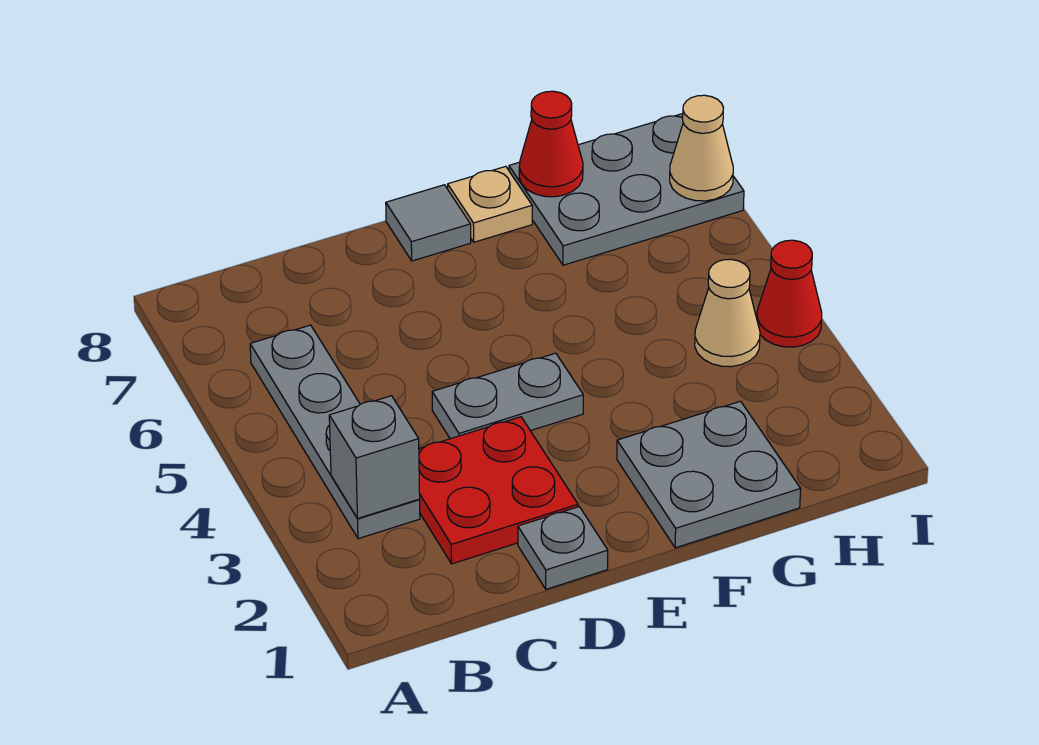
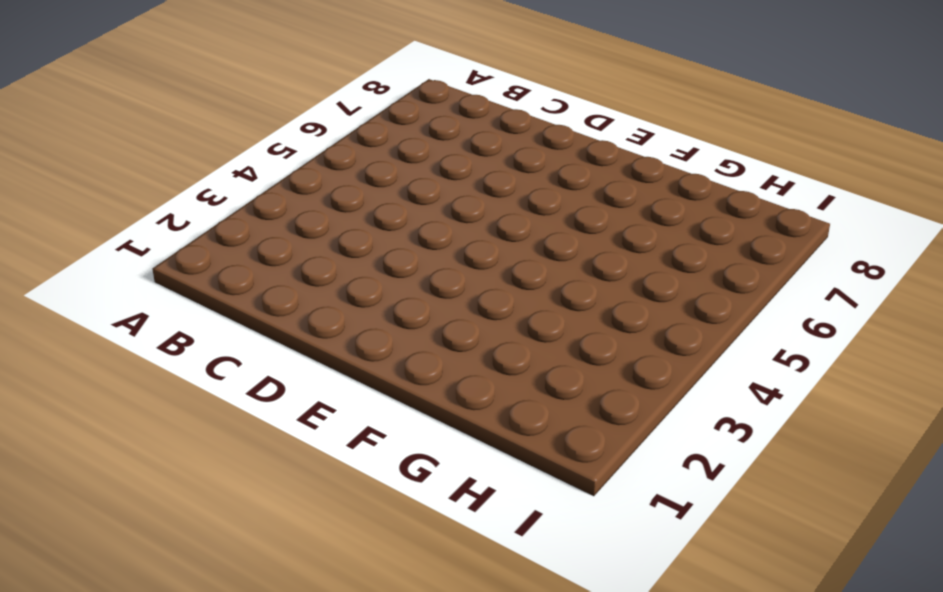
none -> grey plate B3:B6 level 1
none -> red plate C2:D3 level 1
none -> grey plate D1 level 1

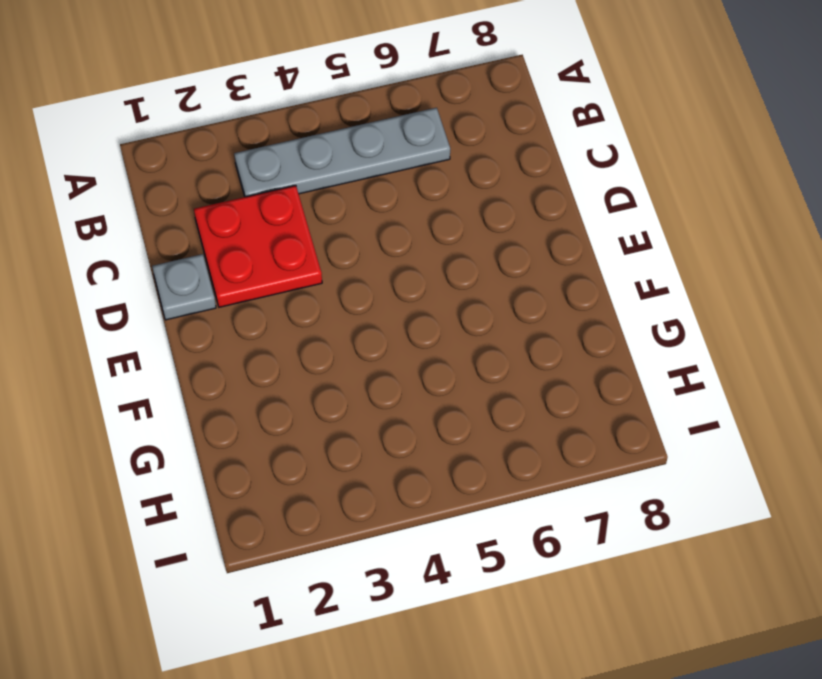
none -> grey plate D4:E4 level 1
none -> grey tile E8 level 1
none -> grey plate F1:G2 level 1

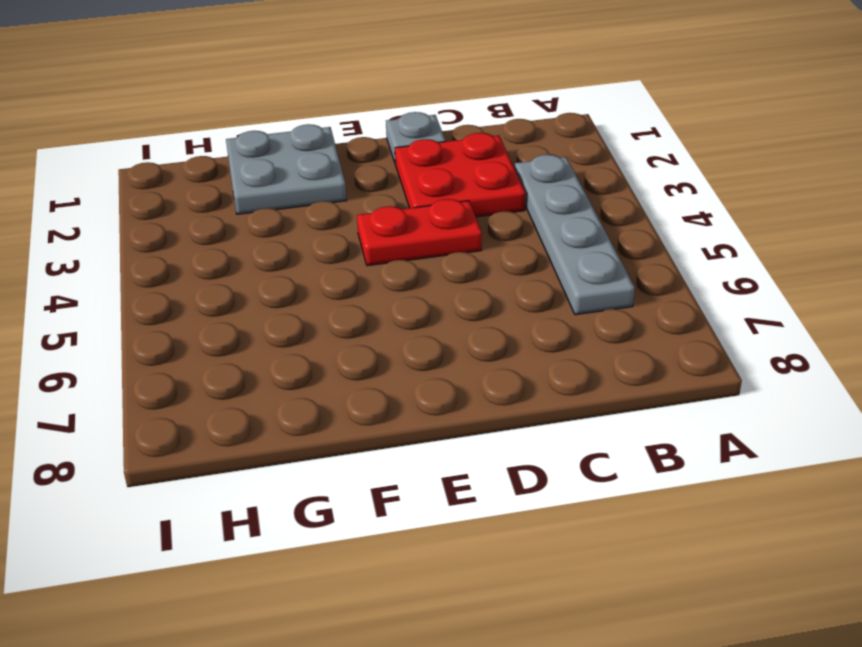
red plate D4:E4 level 1 -> grey plate D4:E4 level 1
none -> grey tile E8 level 1
none -> tan plate F8 level 1
none -> grey plate G7:I8 level 1

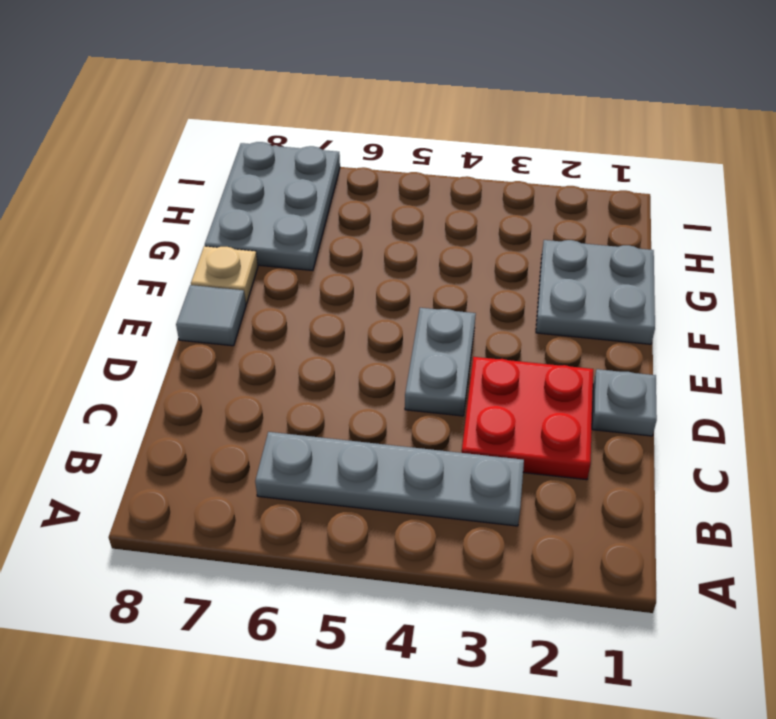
none -> tan cone H4 level 1
none -> red cone I4 level 1
none -> grey brick B3 level 2

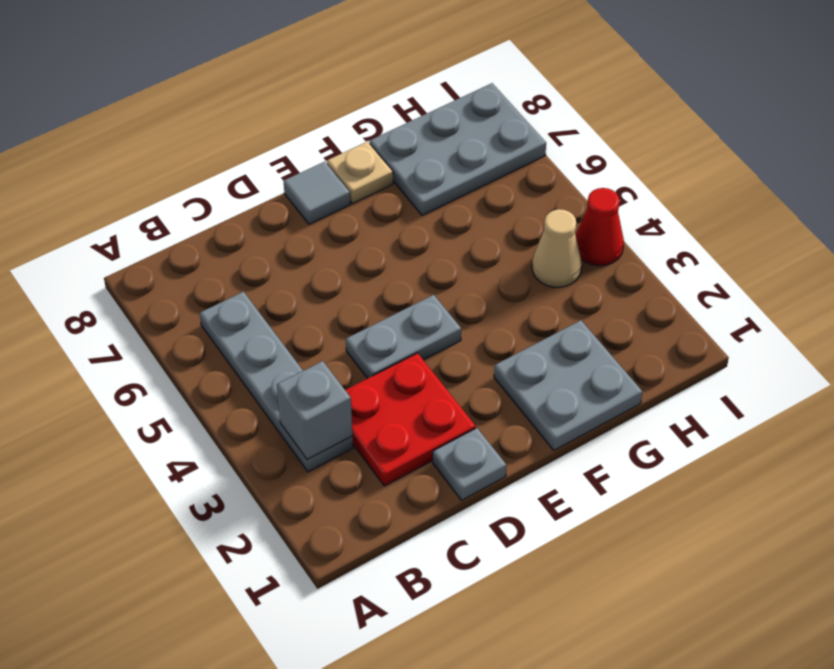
none -> red cone G8 level 2
none -> tan cone I7 level 2

